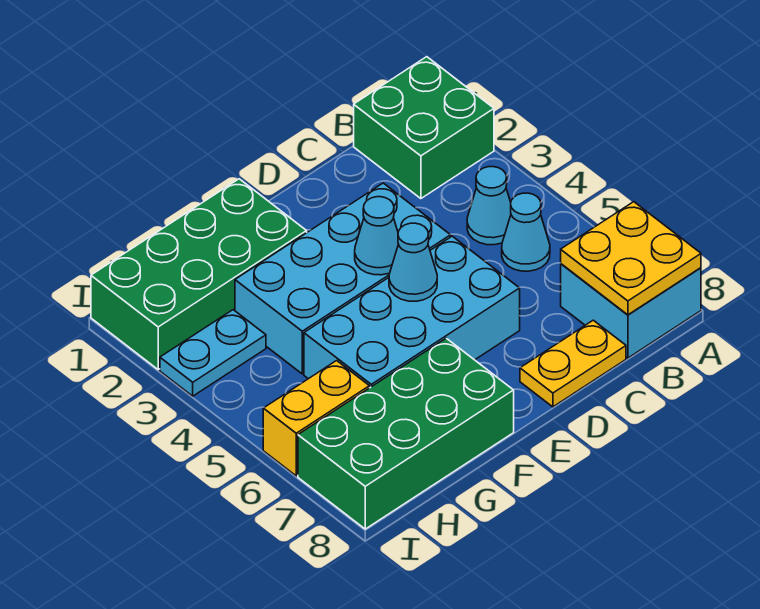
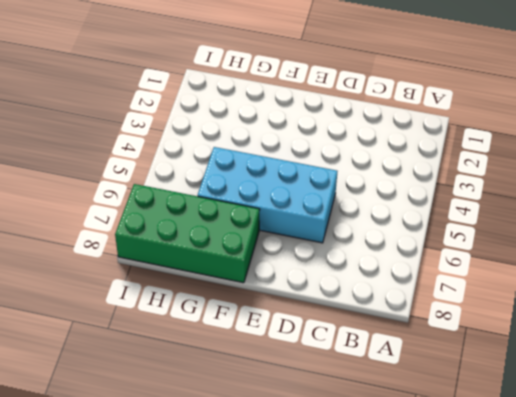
none -> green brick A1:B2 level 1
none -> cyan brick A7:B8 level 1
none -> cyan cone B4 level 1

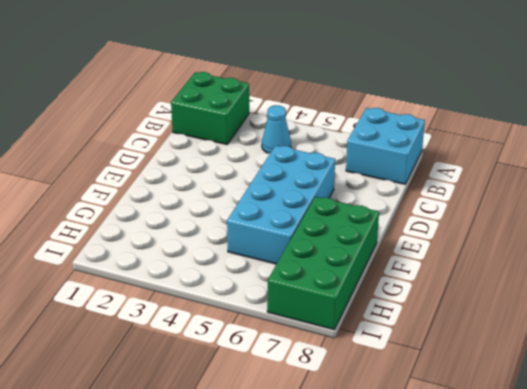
none -> cyan cone B5 level 1
none -> yellow plate C8:D8 level 1
none -> cyan brick D3:G4 level 1

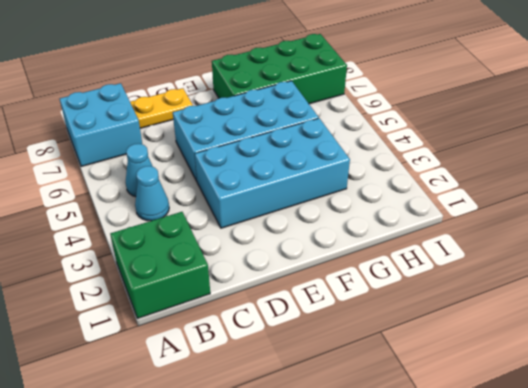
none -> green brick F1:I2 level 1
none -> cyan plate H3:I3 level 1
none -> yellow brick H6:I6 level 1

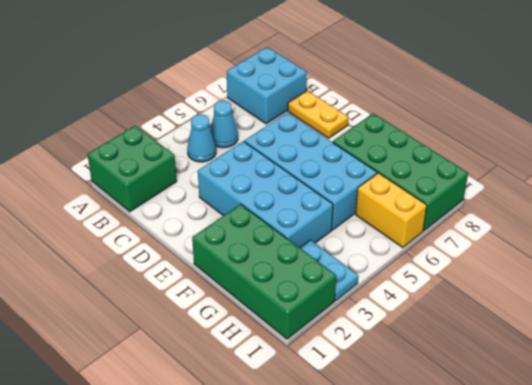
none -> yellow plate A7:B8 level 2
none -> cyan cone E4 level 2
none -> cyan cone E5 level 2

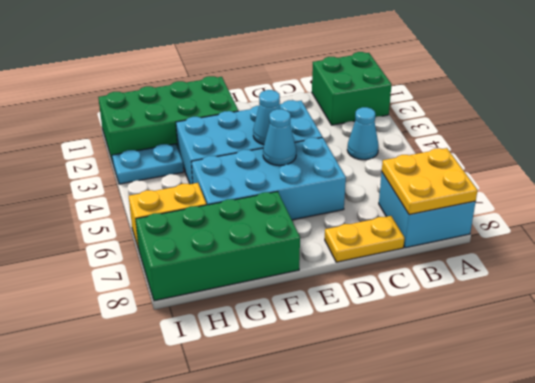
none -> cyan cone B5 level 1

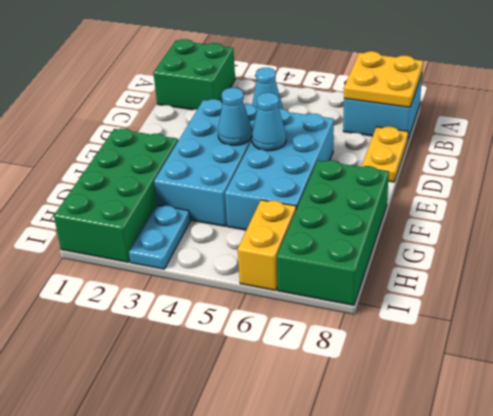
none -> cyan cone B5 level 1

